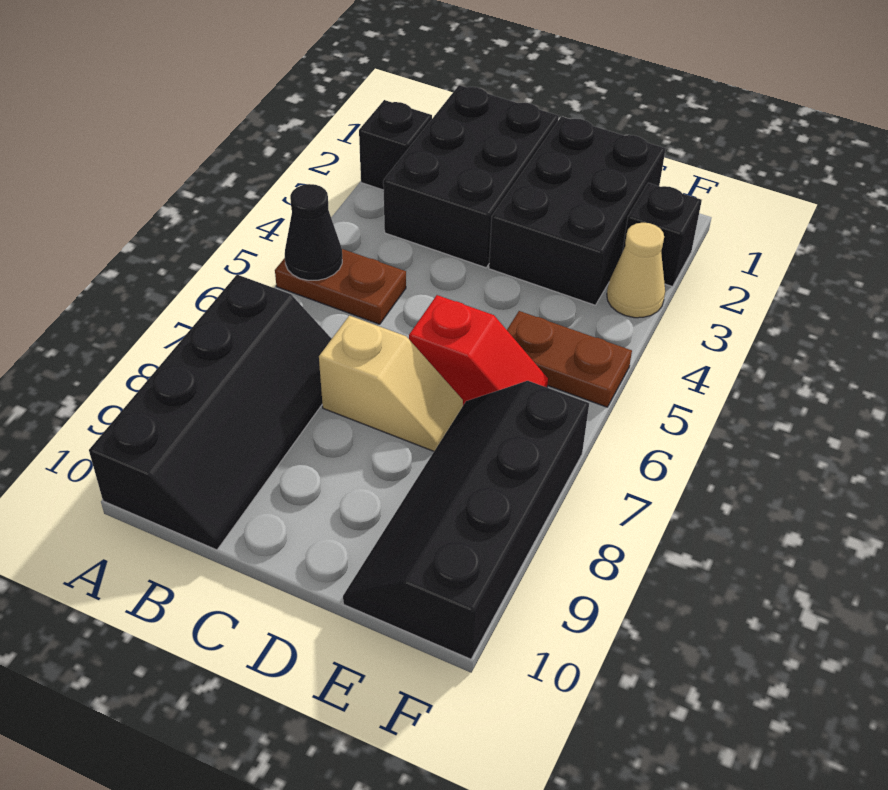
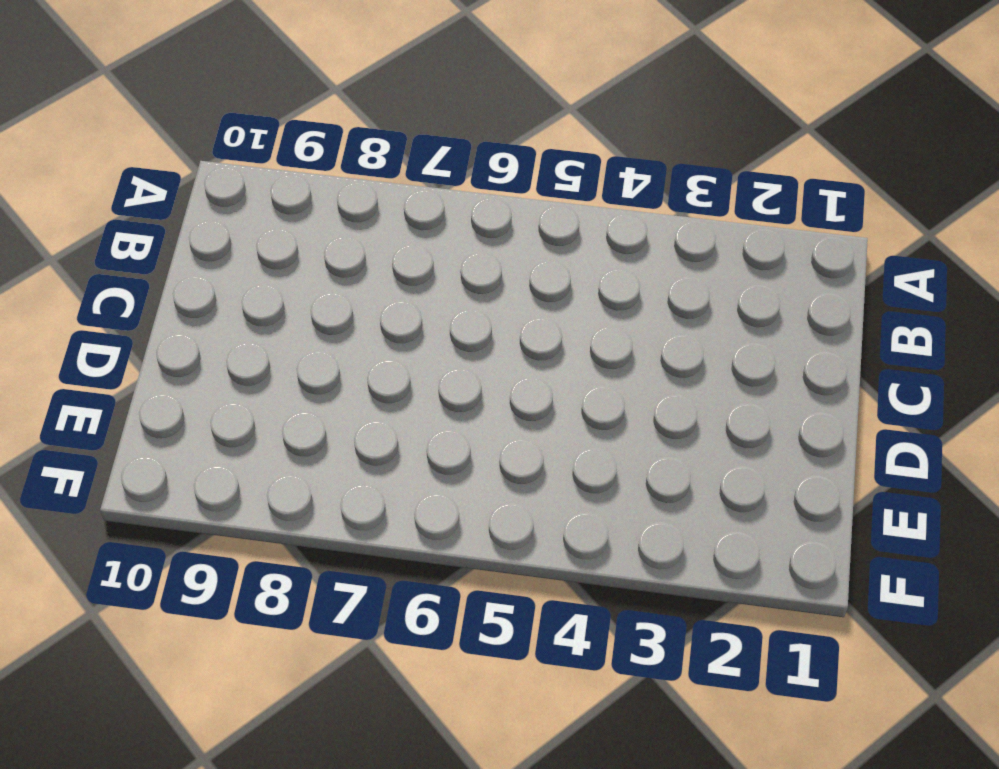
none -> black brick A2 level 1
none -> brown plate A5:B5 level 1
none -> black slope A7:B10 level 1 top A

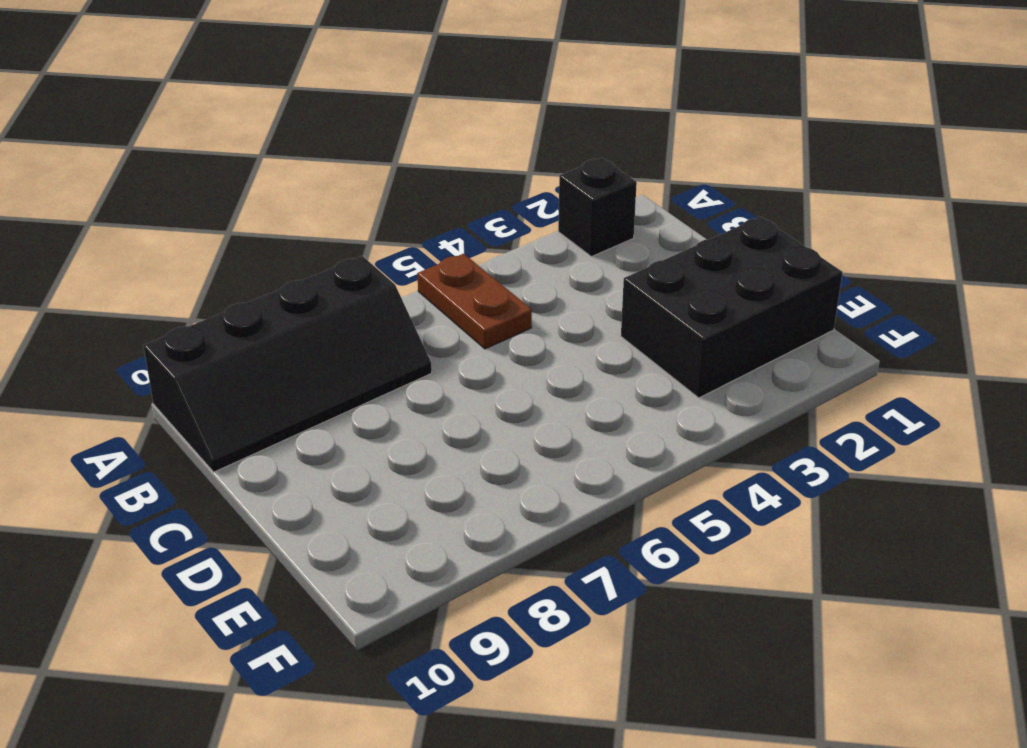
none -> black brick B1:C3 level 1
none -> tan slope C7:D7 level 1 top C
none -> red slope D6:E6 level 1 top D

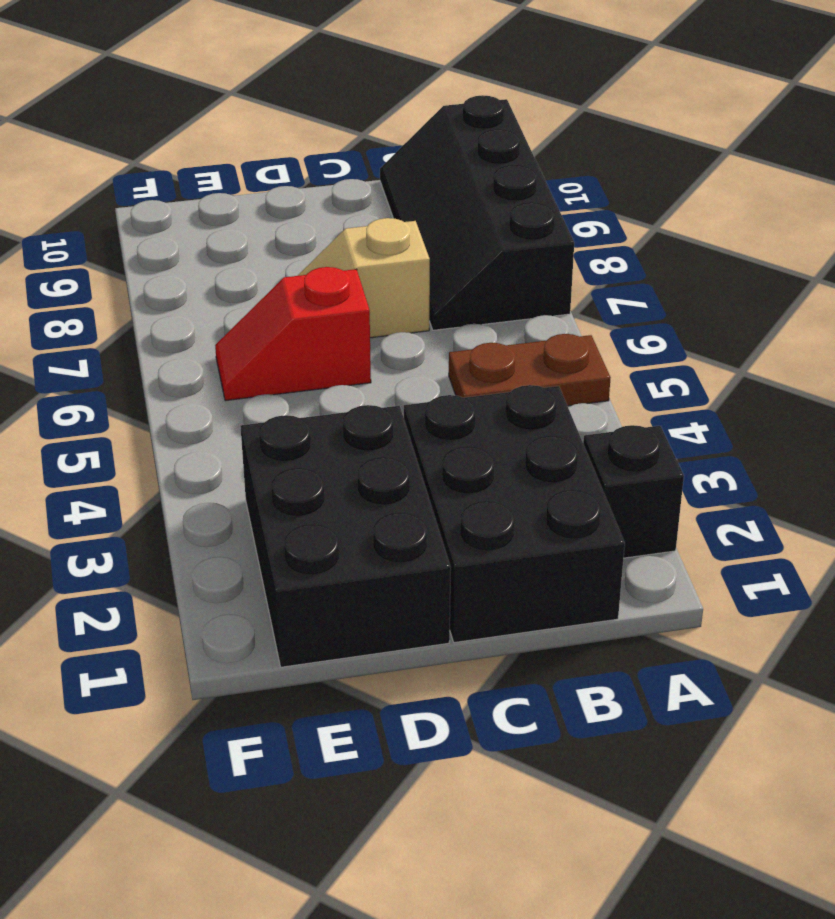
none -> brown plate E5:F5 level 1
none -> black slope E7:F10 level 1 top F
none -> black brick F2 level 1

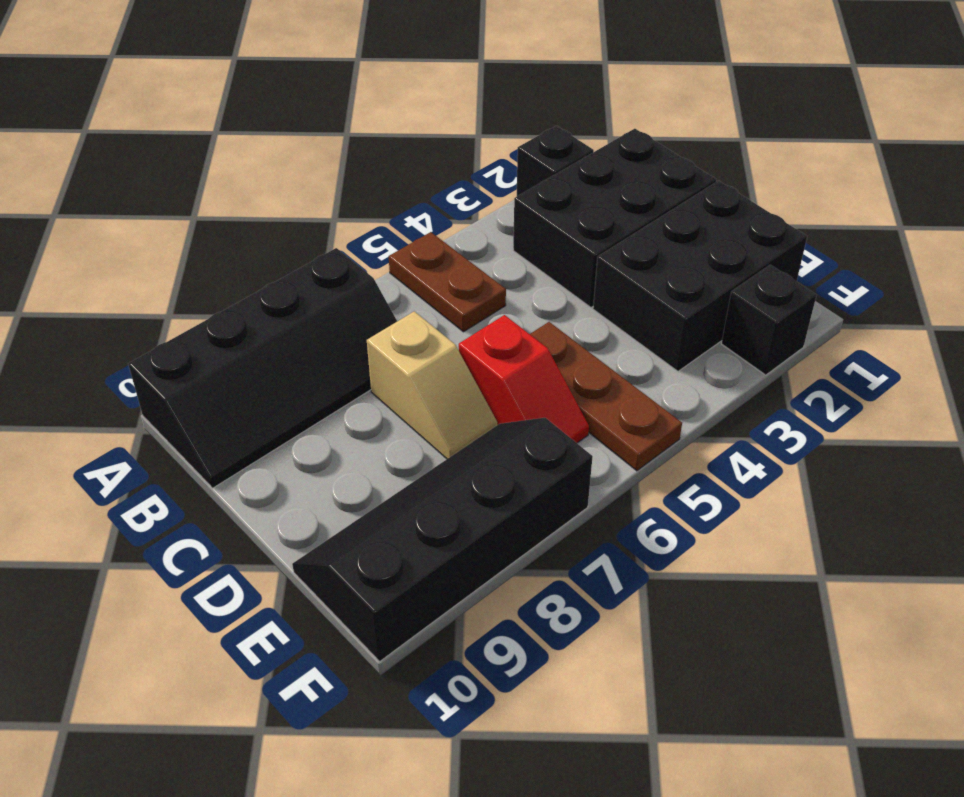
brown plate D5:F5 level 1 -> brown plate E5:F5 level 1
none -> tan cone F3 level 1
none -> black cone A5 level 2

